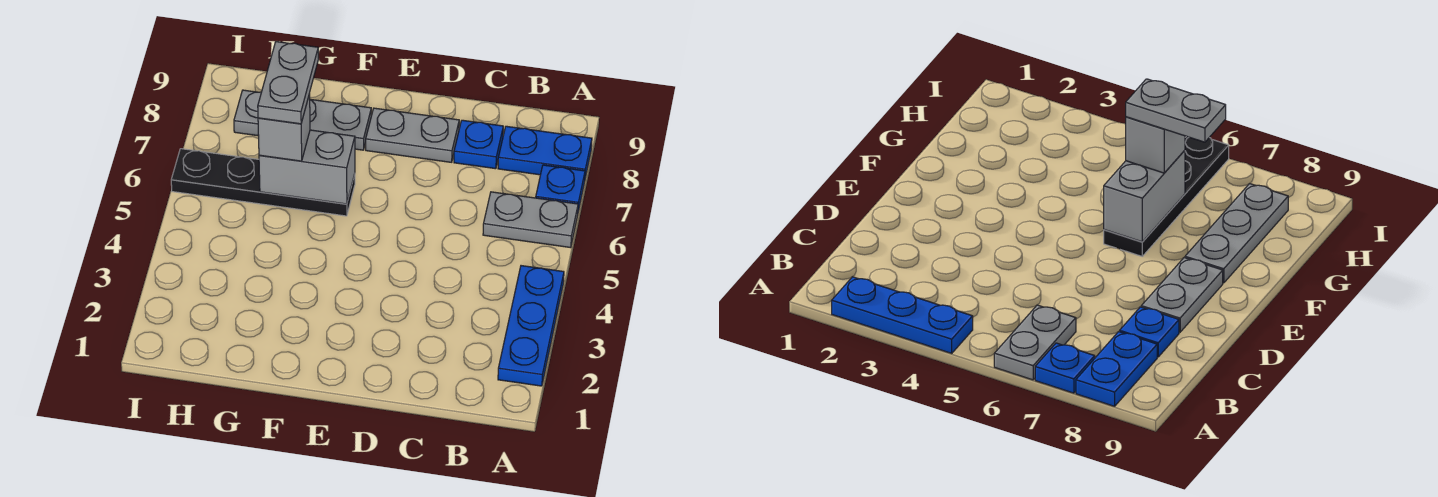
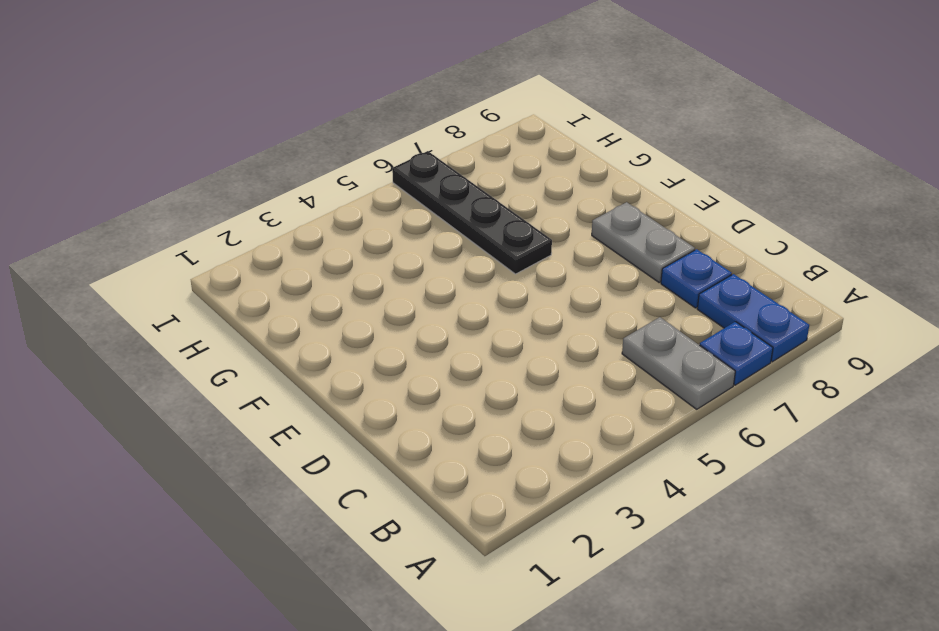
none -> blue plate A2:A4 level 1
none -> grey plate F8:H8 level 1

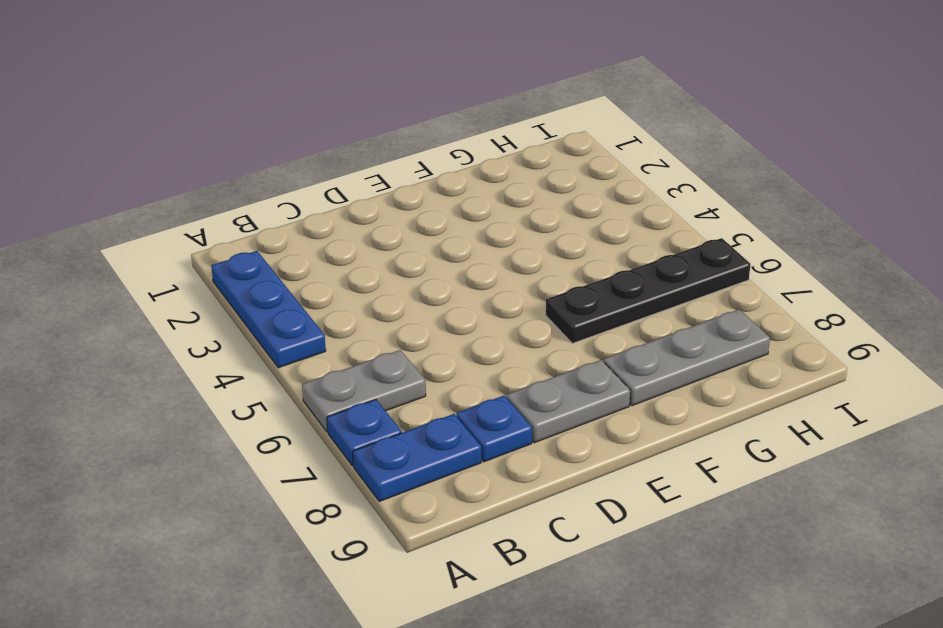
none -> grey brick F6:G6 level 2
none -> grey brick G6 level 3

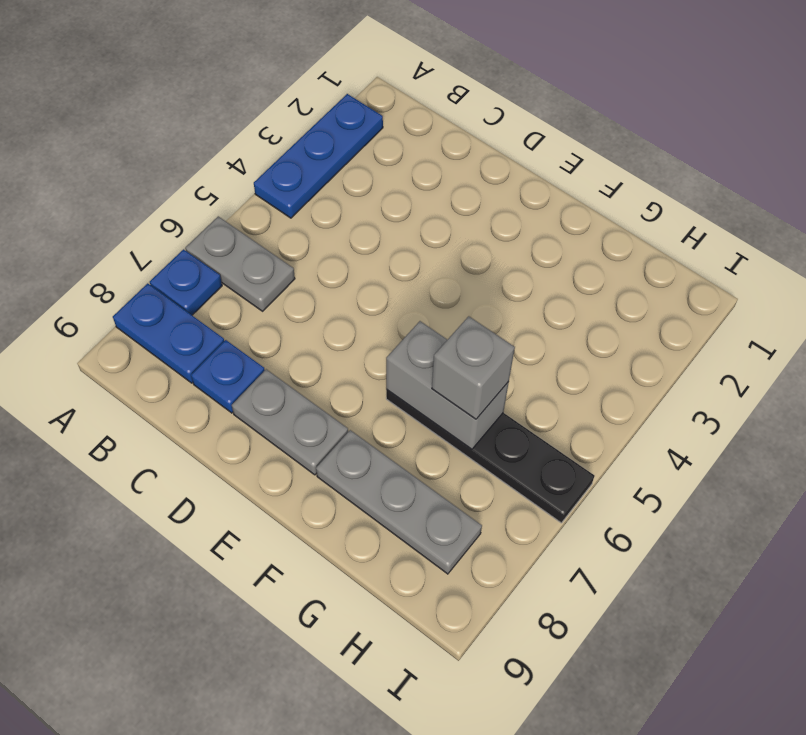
none -> grey plate G6:G7 level 4

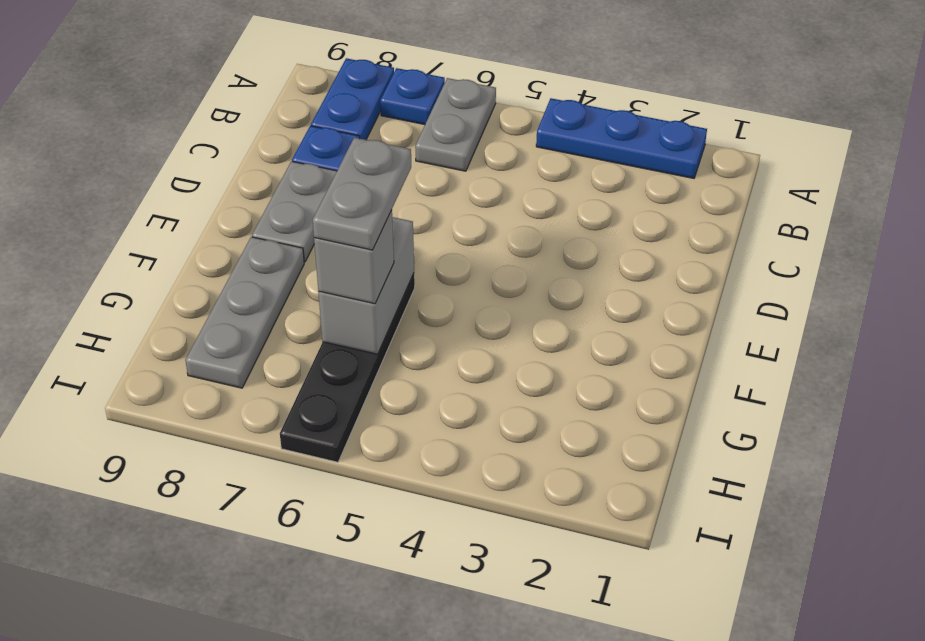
grey plate F6:G6 level 4 -> grey plate G6:G7 level 4

